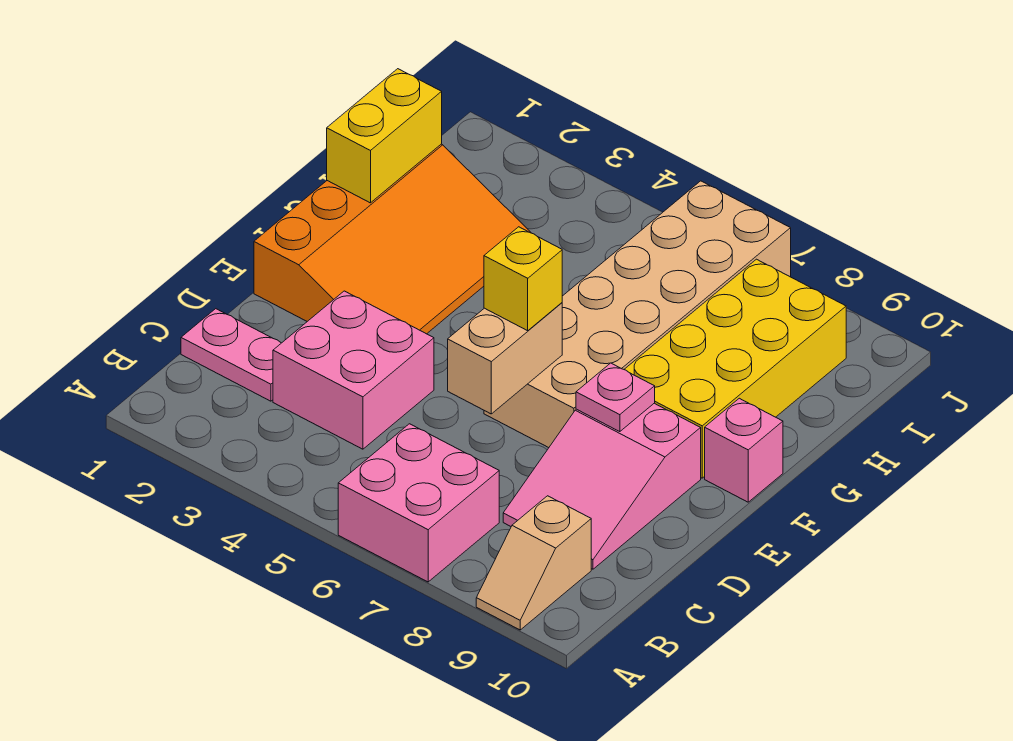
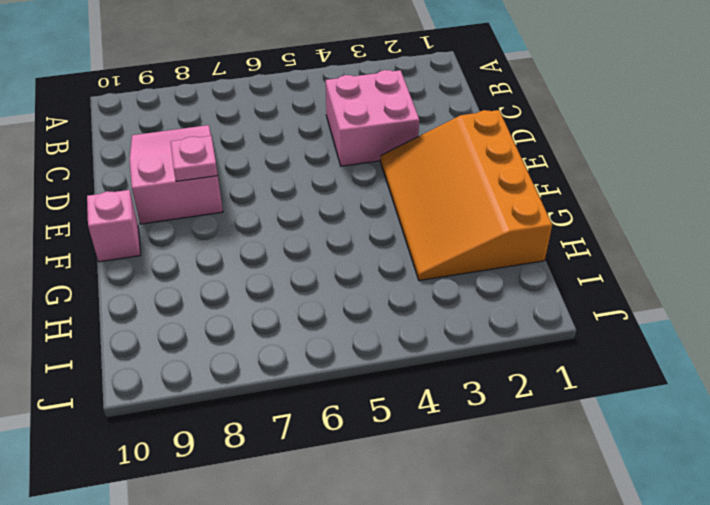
none -> pink brick A6:B7 level 1
none -> tan slope A9:B9 level 1 top B
none -> pink plate C1:C2 level 1

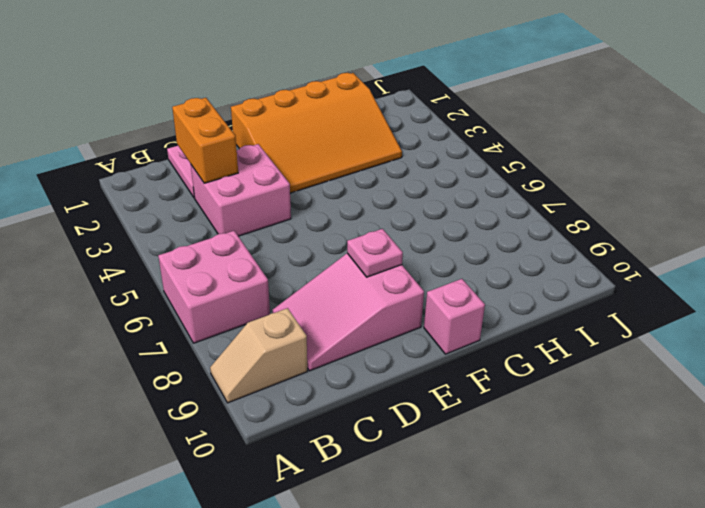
orange brick C2:C3 level 2 -> none
none -> tan brick E6:J7 level 1
none -> yellow brick F8:I9 level 1
none -> tan brick D6:E6 level 2

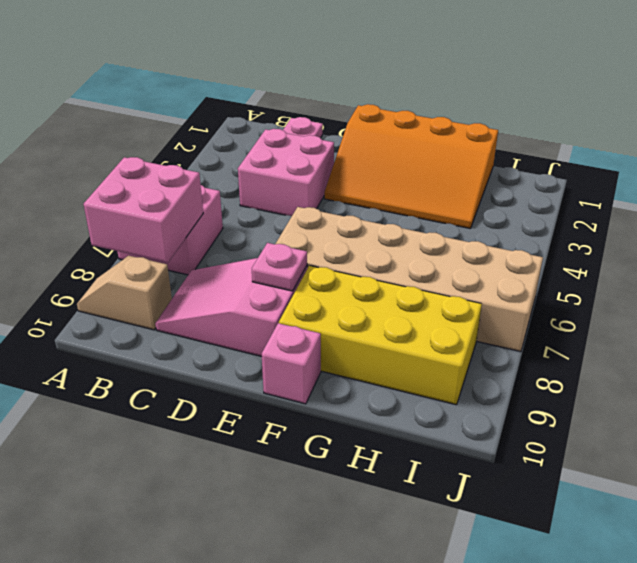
pink brick A7:B8 level 2 -> none
none -> tan brick D6:E6 level 2
none -> yellow brick G1:H1 level 2
none -> yellow brick E6 level 3

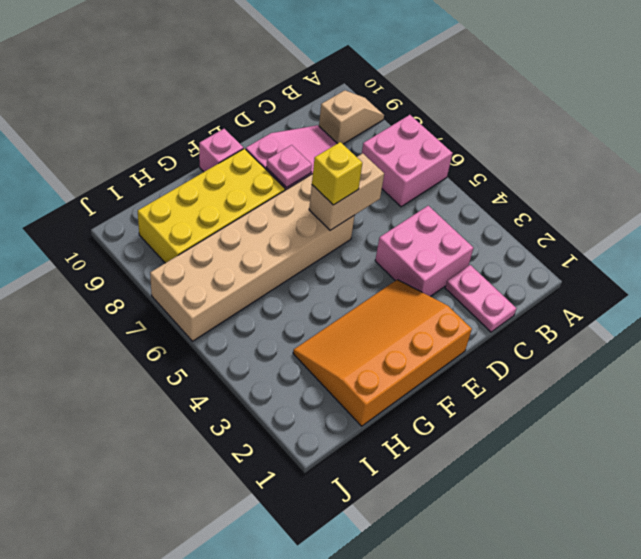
none -> yellow brick G1:H1 level 2

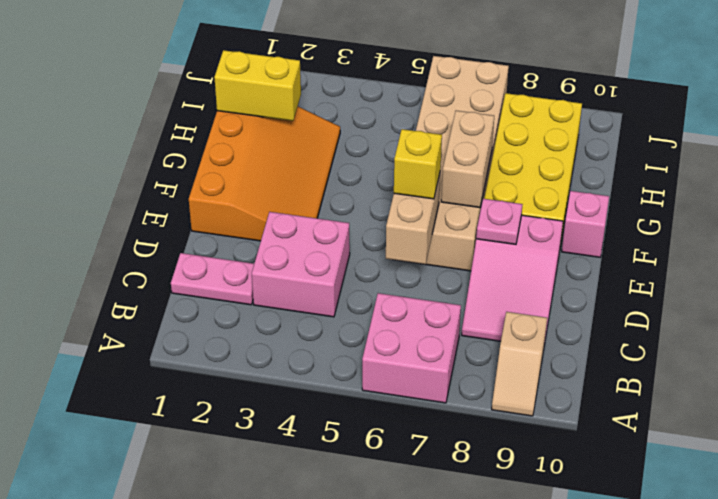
tan brick F7:G7 level 2 -> none
yellow brick H1:H2 level 2 -> yellow brick G1:H1 level 2

